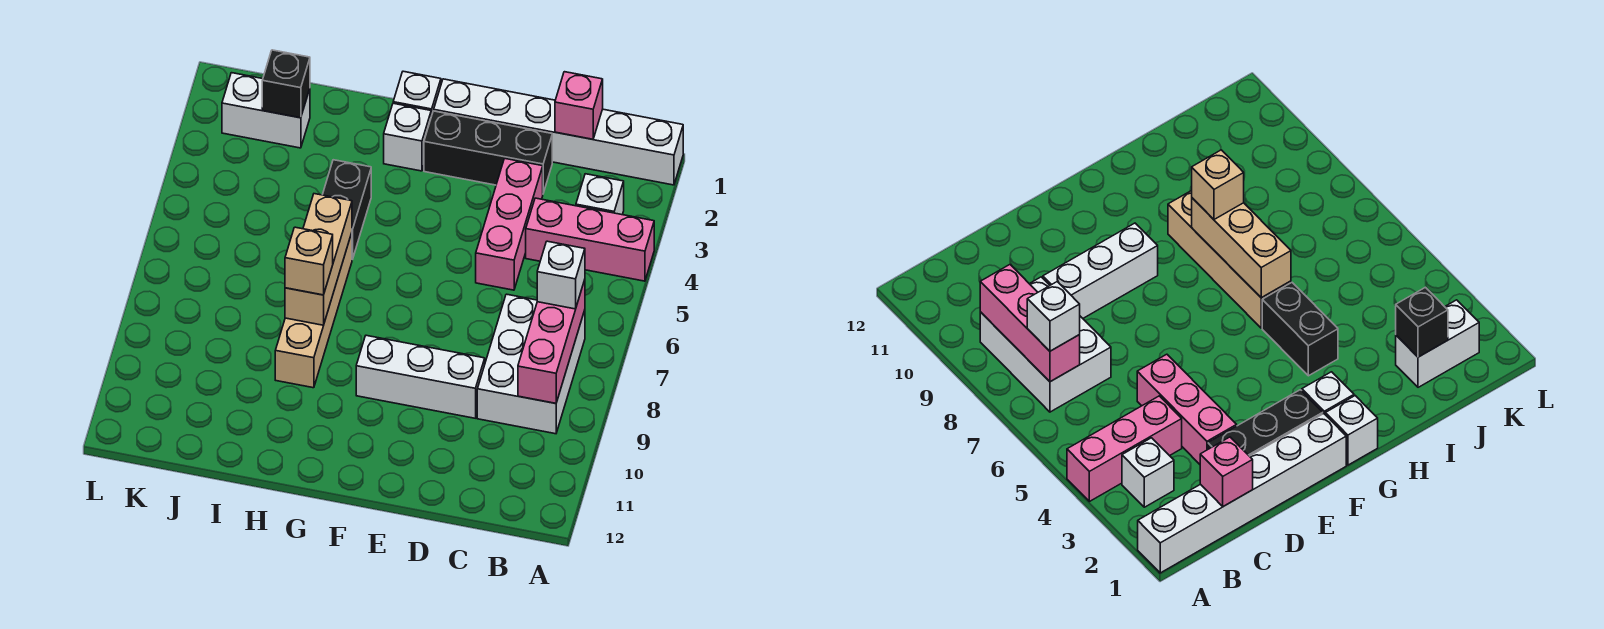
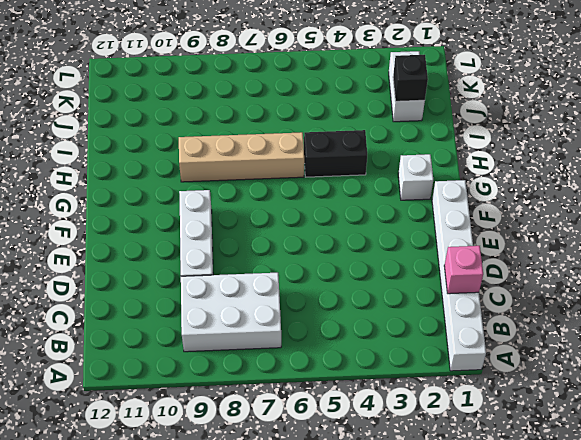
none -> pink brick A4:C4 level 1
none -> white brick B3 level 1
none -> black brick D2:F2 level 1

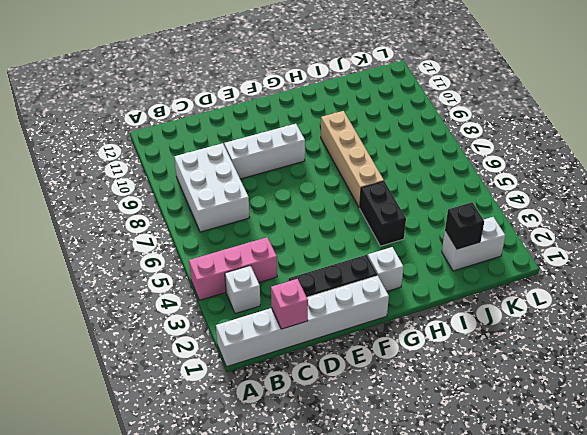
none -> pink brick D3:D5 level 1
none -> white brick G1 level 1
none -> pink brick B7:B9 level 2

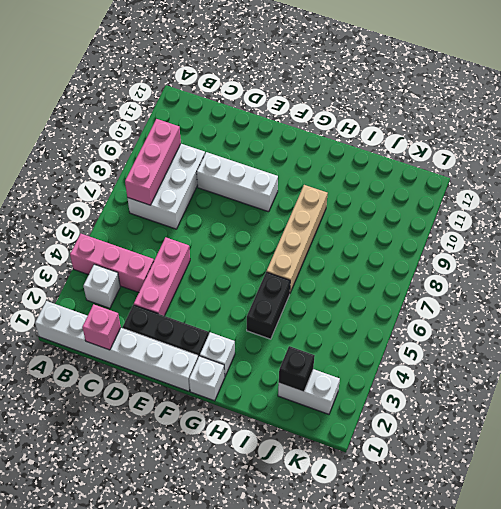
none -> tan brick H6:H8 level 2
none -> white brick B7 level 3
none -> tan brick H8 level 3

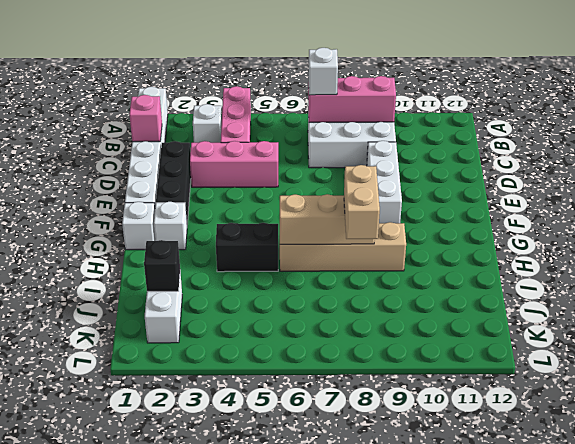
tan brick H8:I8 level 3 -> tan brick H8 level 3

